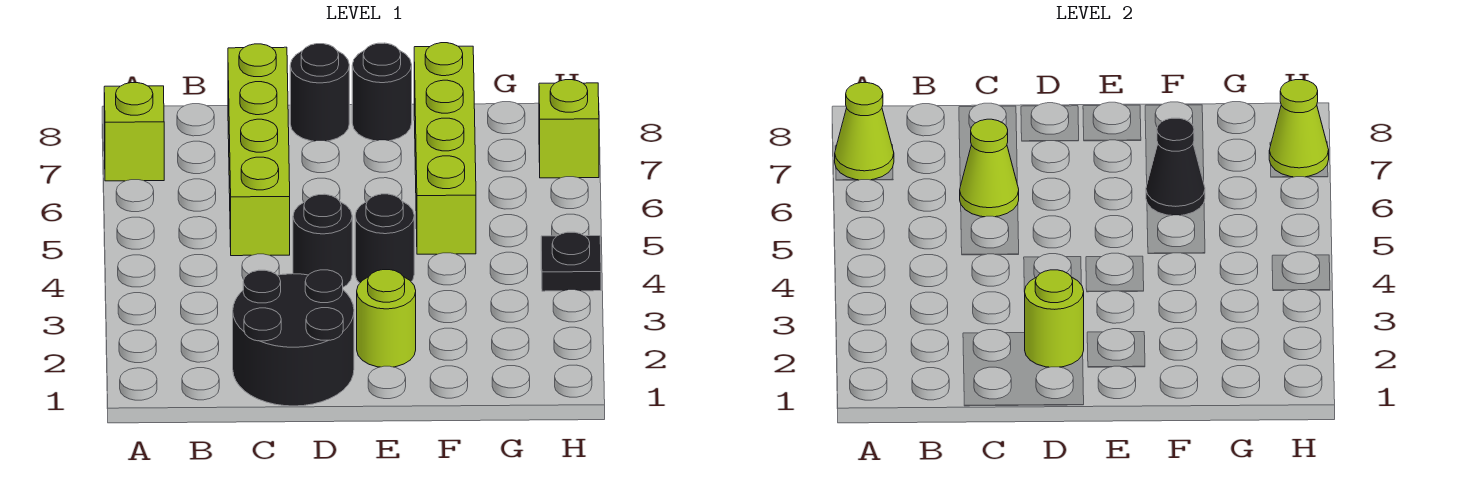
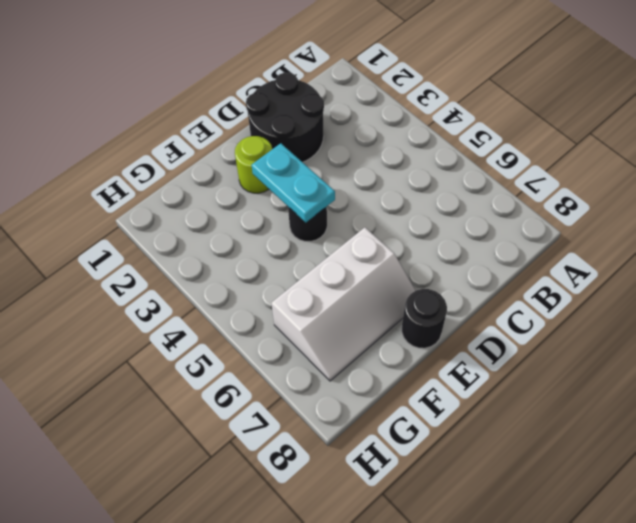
cyan plate E3:E4 level 2 -> none
white slope E6:G7 level 1 top 6 -> lime brick F5:F8 level 1
none -> lime brick A7 level 1
none -> lime brick C5:C8 level 1
none -> black round brick D4 level 1

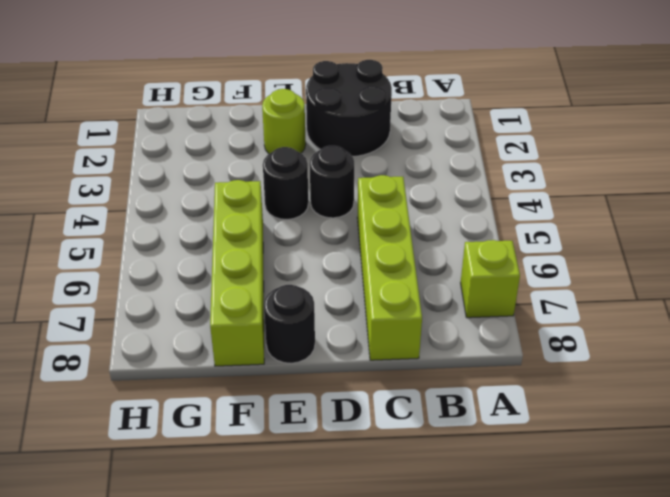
none -> black round brick D8 level 1
none -> black plate H4 level 1
none -> lime brick H7 level 1

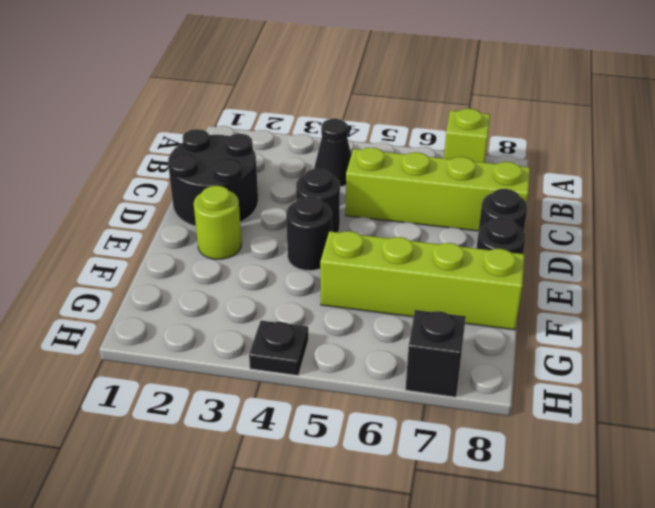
black cone B4 level 1 -> black cone F6 level 2
black brick H7 level 1 -> lime brick H7 level 1
none -> lime cone A7 level 2
none -> lime cone C6 level 2
none -> lime round brick D2 level 2

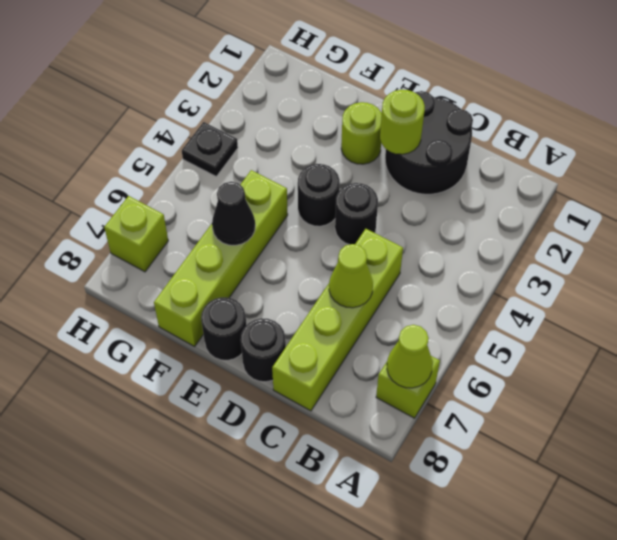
none -> lime cone H7 level 2

